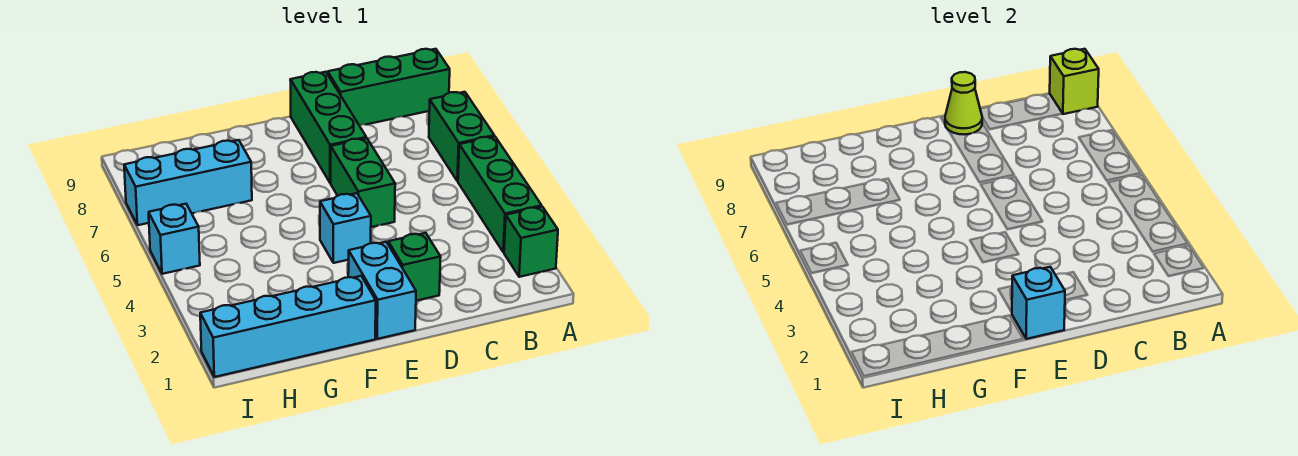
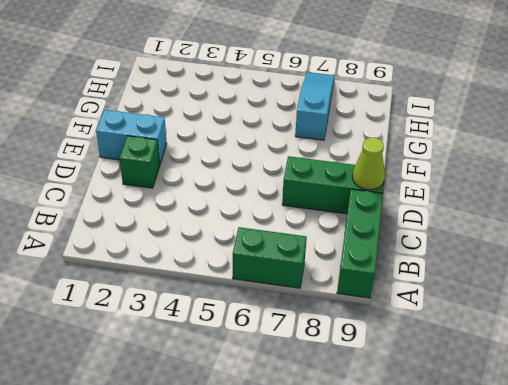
cyan slope G7:I7 level 1 top G -> cyan brick G7:I7 level 1
none -> green brick A2 level 1
none -> green brick A3:A5 level 1
none -> green brick D5:D6 level 1

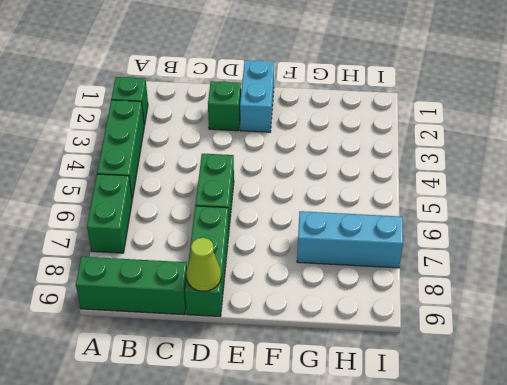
none -> cyan brick E4 level 1
none -> cyan brick F1:I1 level 1
none -> cyan brick I5 level 1

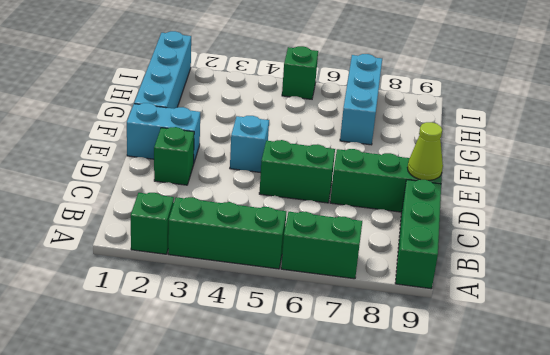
green brick I5 level 1 -> cyan brick I5 level 1
none -> lime brick A9 level 2
none -> cyan brick E1 level 2

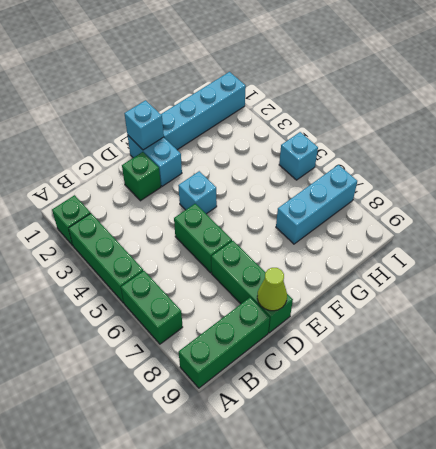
none -> lime brick A9 level 2

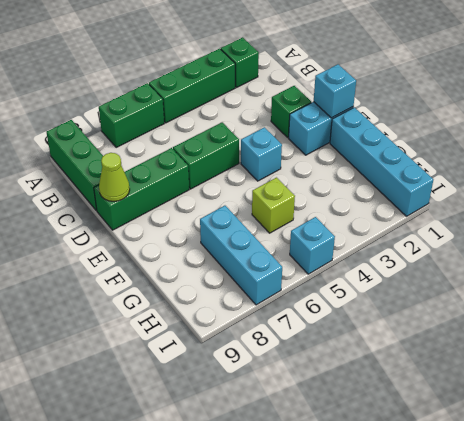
lime brick G5 level 1 -> lime brick A9 level 2

